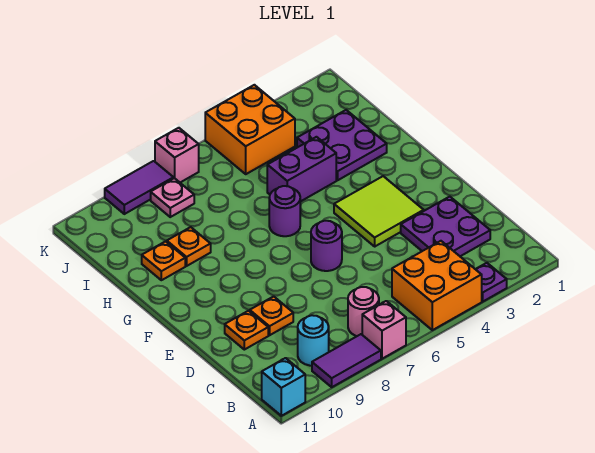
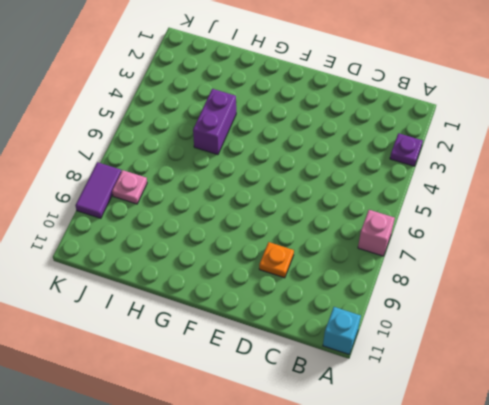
none -> orange brick A4:B5 level 1
none -> purple tile A8:A9 level 1
none -> pink round brick B7 level 1

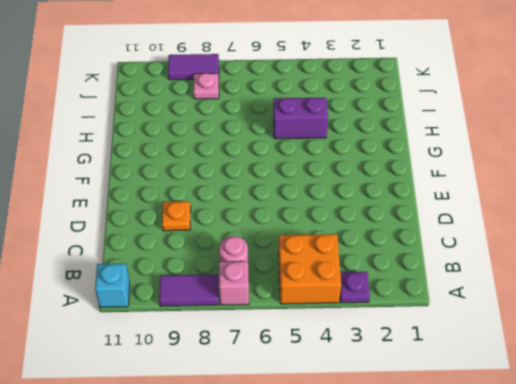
none -> cyan round brick B9 level 1
none -> purple plate C2:D3 level 1
none -> orange plate D10 level 1

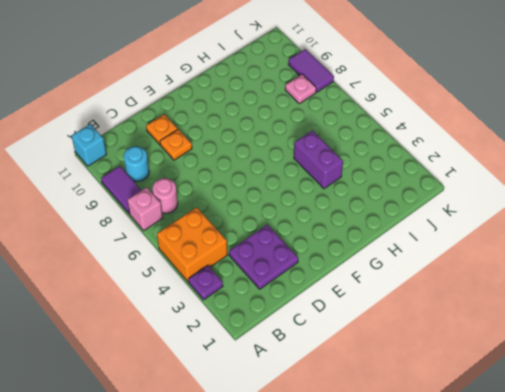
none -> lime tile E3:F4 level 1
none -> purple round brick E6 level 1
none -> purple round brick G6 level 1

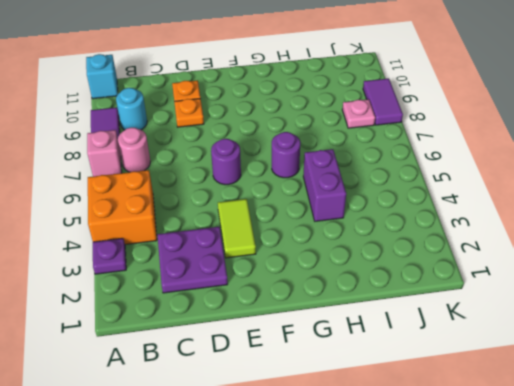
lime tile E3:E4 level 1 -> lime tile E3:F4 level 1
none -> purple plate H2:I3 level 1
none -> orange plate H9 level 1
none -> orange plate H10 level 1

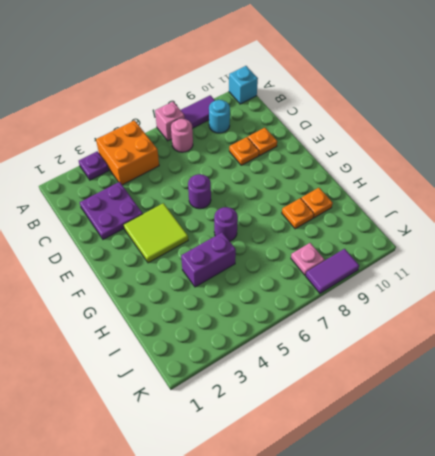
none -> purple plate H2:I3 level 1
none -> orange brick J4:K5 level 1
none -> pink brick K7 level 1

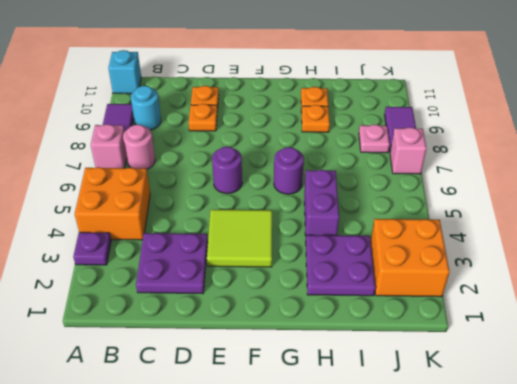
orange brick J2:K3 level 1 -> orange brick J4:K5 level 1

